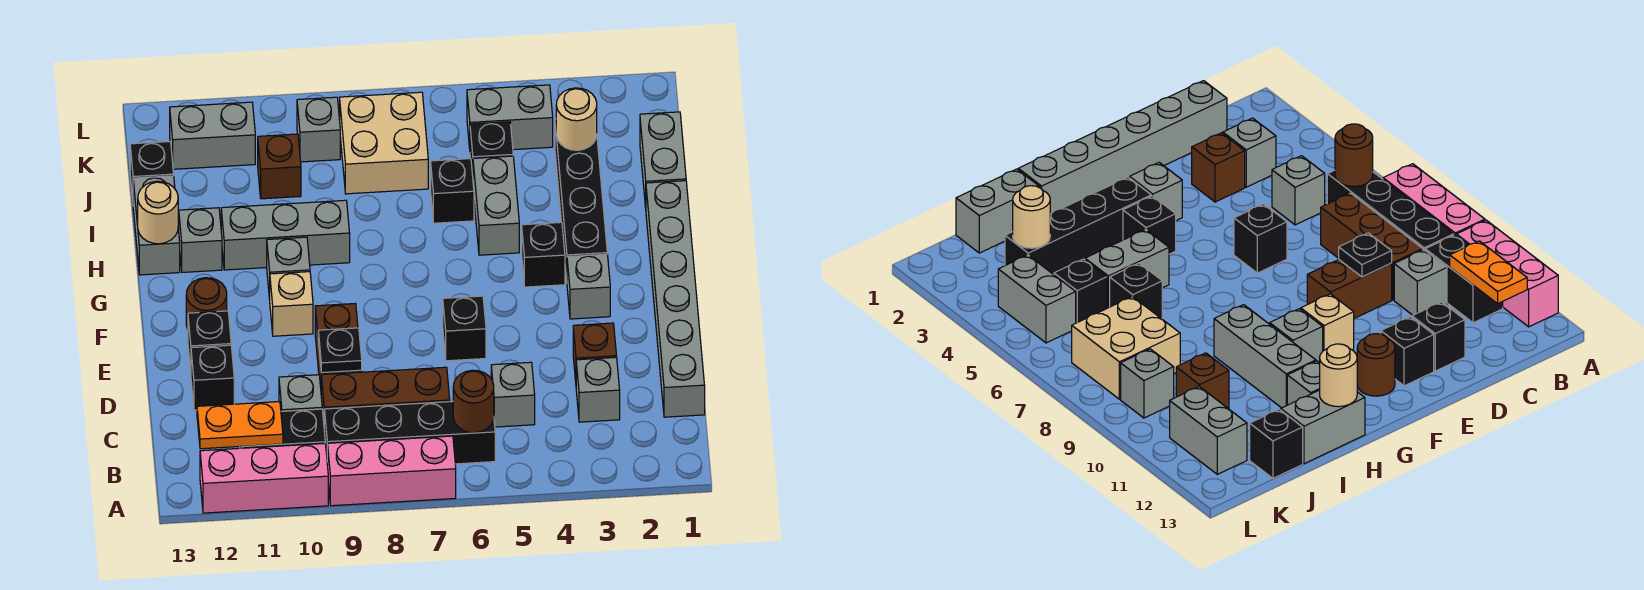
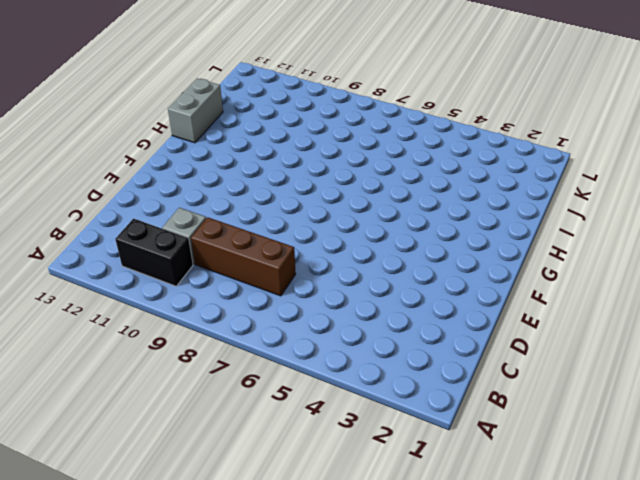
none -> pink brick A7:A9 level 1
none -> pink brick A10:A12 level 1
none -> black brick B6:B9 level 1
none -> grey brick C1:H1 level 1

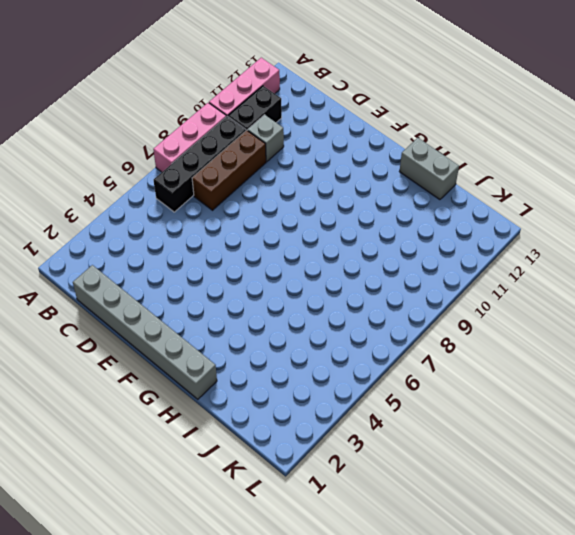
none -> grey brick C3 level 1
none -> grey brick C5 level 1
none -> brown brick D3 level 1
none -> brown brick D9:E9 level 1

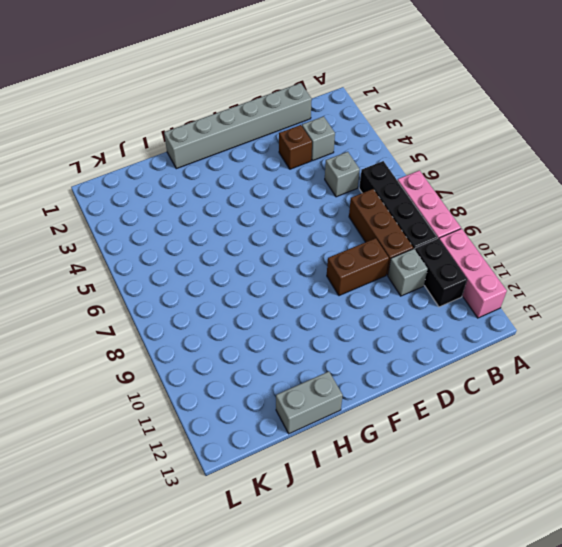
none -> black brick D12 level 1
none -> black brick E6 level 1
none -> black brick E12 level 1
none -> grey brick F3 level 1

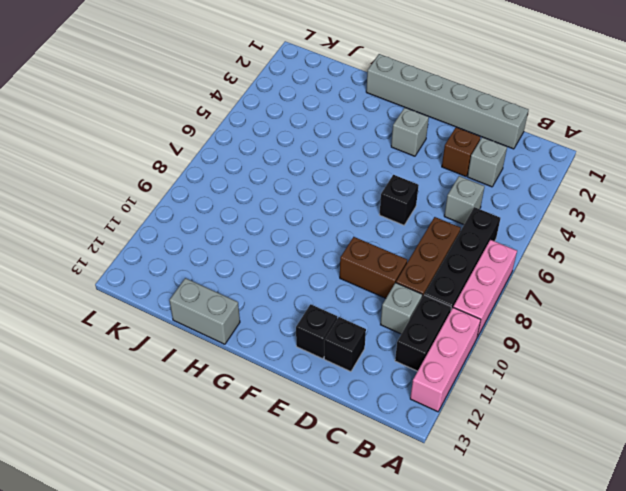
none -> tan brick F10 level 1
none -> brown round brick F12 level 1
none -> black brick G3:J3 level 1
none -> black brick G4 level 1

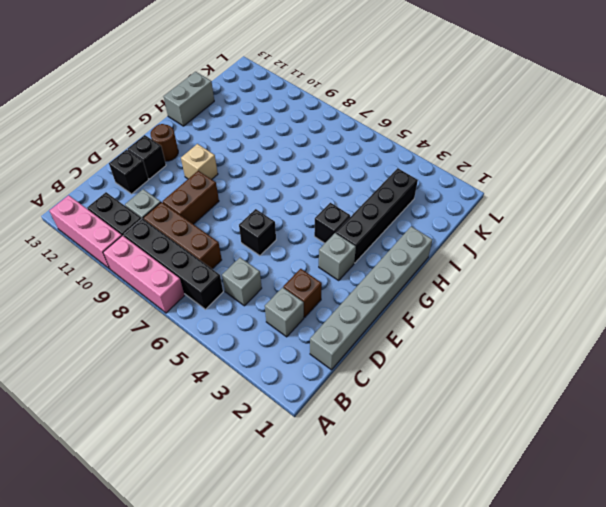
none -> grey brick G10 level 1
none -> grey brick H5:I5 level 1
none -> grey brick H9:H11 level 1
none -> grey brick H12 level 1

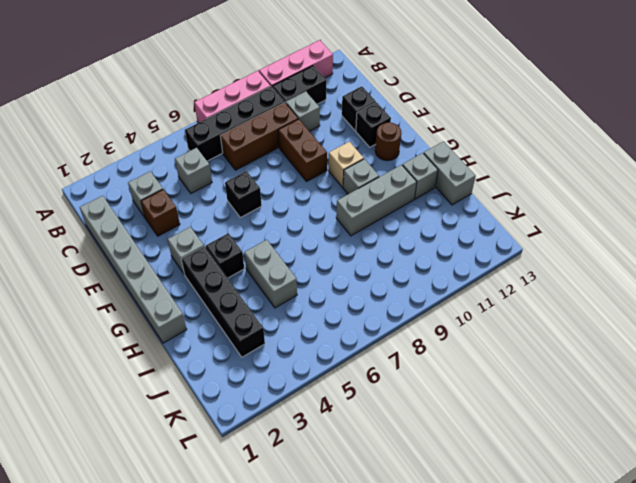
none -> grey brick I1:J1 level 1
none -> black brick I6 level 1
none -> black brick J5 level 1
none -> tan brick J7:K8 level 1

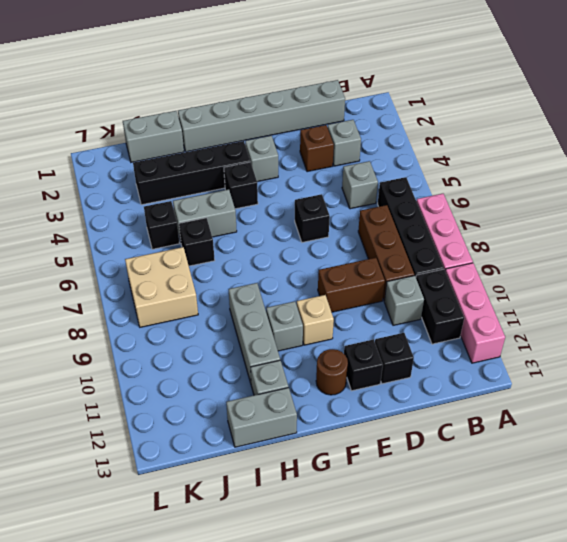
none -> brown brick J10 level 1
none -> black brick J13 level 1
none -> grey brick K4:K5 level 1
none -> grey brick K9 level 1

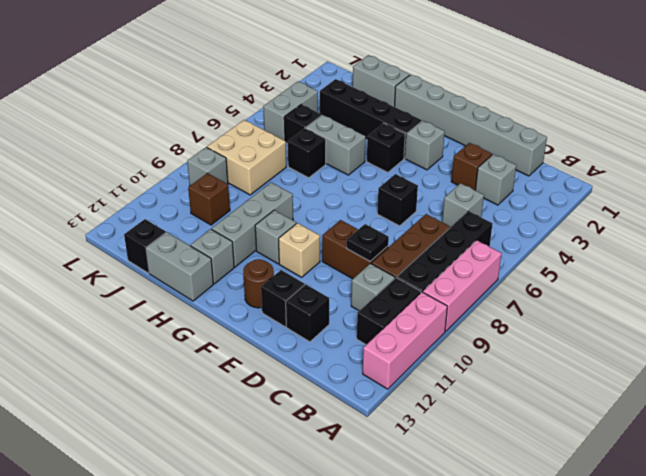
none -> grey brick K11:K12 level 1
none -> brown round brick B6 level 2
none -> orange plate B11:B12 level 2
none -> tan round brick H13 level 2

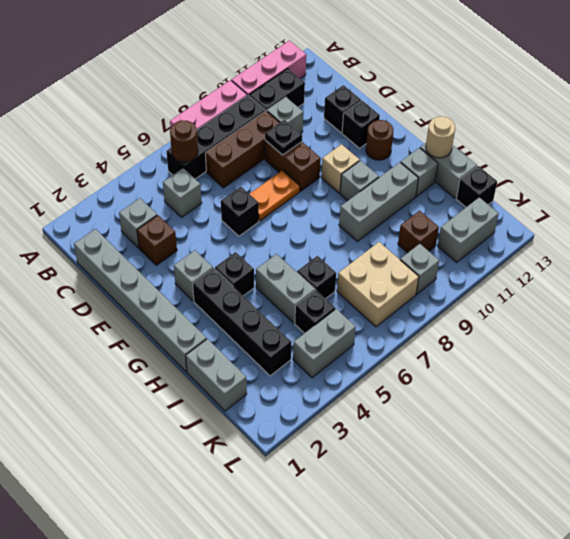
orange plate E7:E8 level 1 -> orange plate B11:B12 level 2
none -> tan round brick J3 level 2

